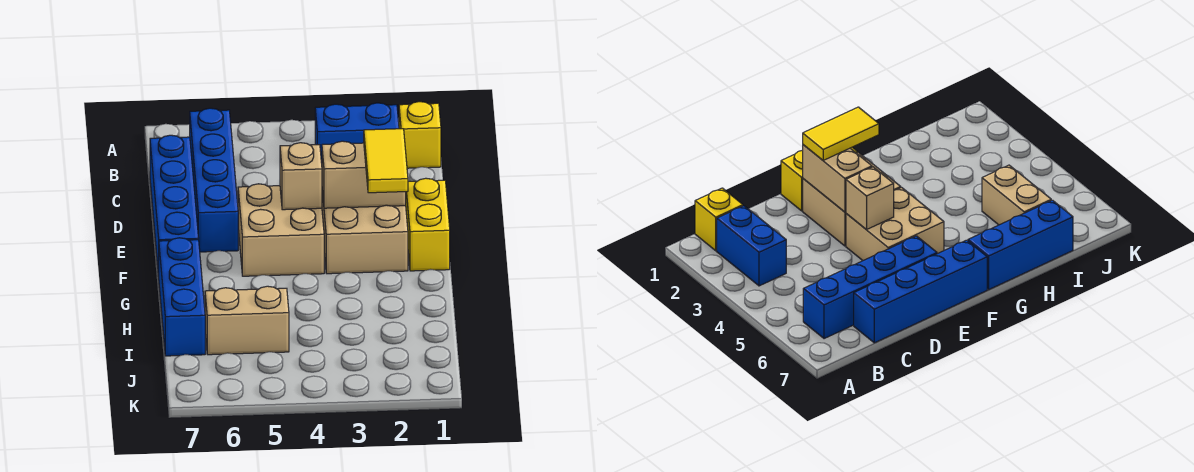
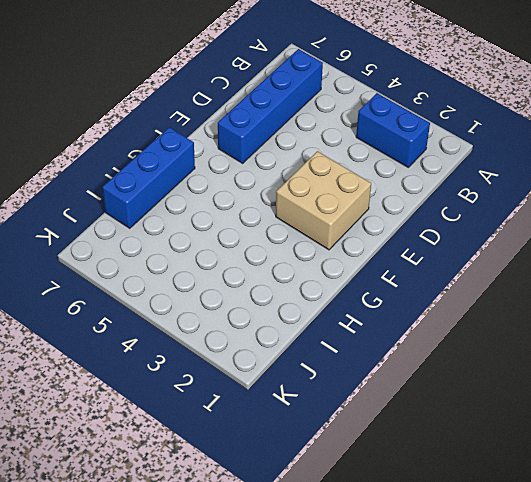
none -> yellow brick B1 level 1
none -> blue brick C7:F7 level 1
none -> yellow brick E1:F1 level 1

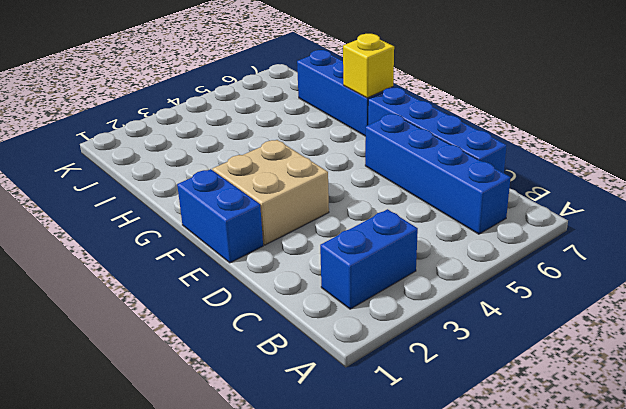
blue brick E1:F1 level 1 -> yellow brick E1:F1 level 1
yellow brick G7 level 2 -> yellow brick B1 level 1
none -> tan brick E4:F5 level 1
none -> tan brick I5:I6 level 1
none -> tan brick E2:E3 level 2

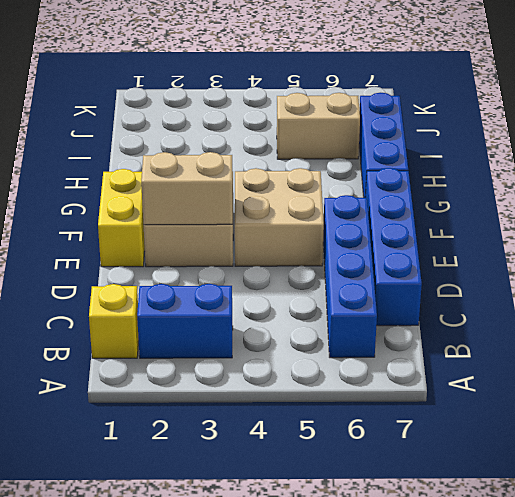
none -> tan brick E4 level 2
none -> yellow tile E2:F2 level 3

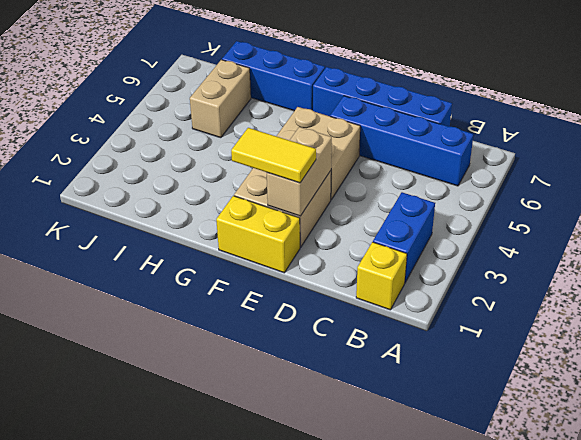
none -> tan brick E4 level 2

